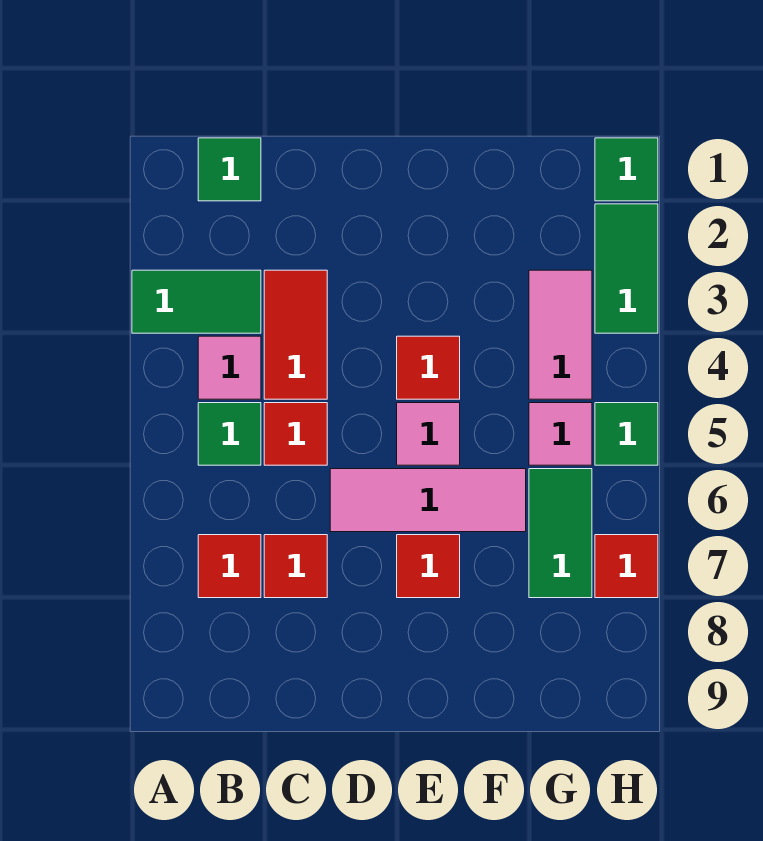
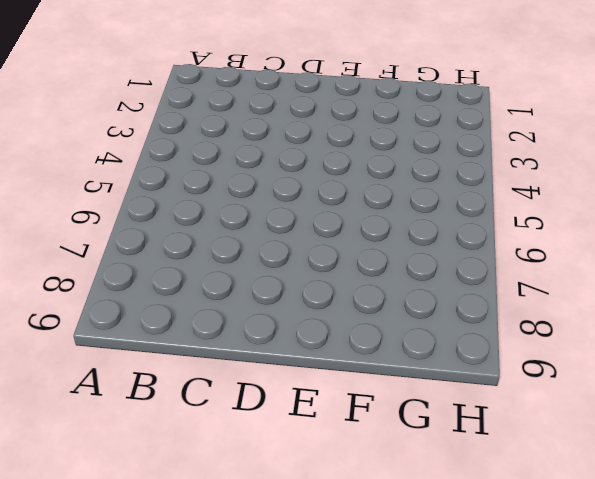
none -> green tile A3:B3 level 1
none -> green tile B1 level 1
none -> pink tile B4 level 1

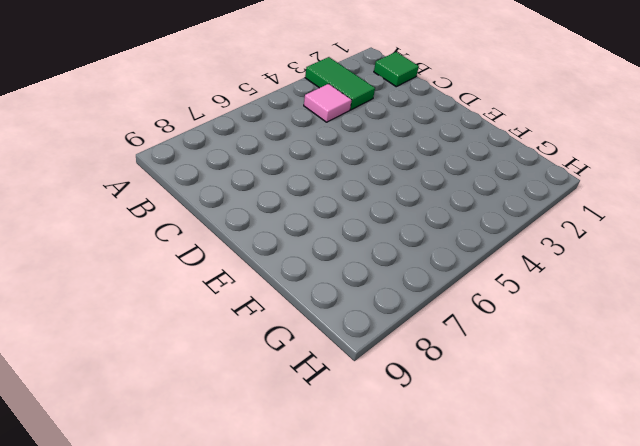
none -> green tile B5 level 1
none -> red tile B7 level 1
none -> red tile C3:C4 level 1

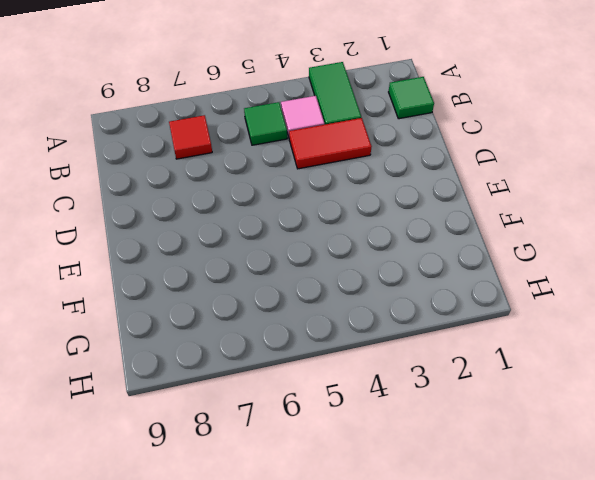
none -> red tile C5 level 1
none -> red tile C7 level 1
none -> pink tile D6:F6 level 1

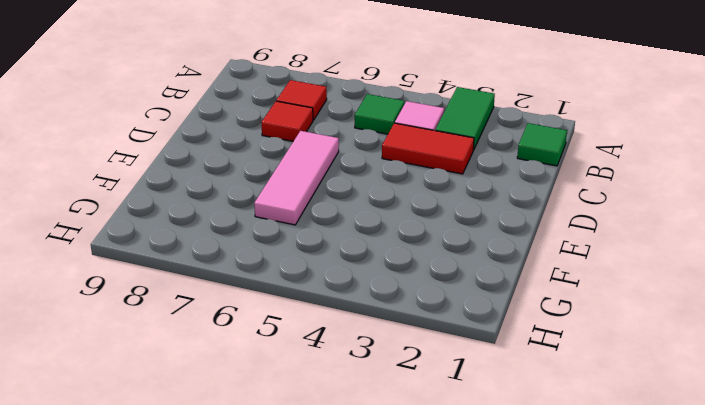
none -> red tile C5 level 1
none -> red tile E4 level 1
none -> pink tile E5 level 1

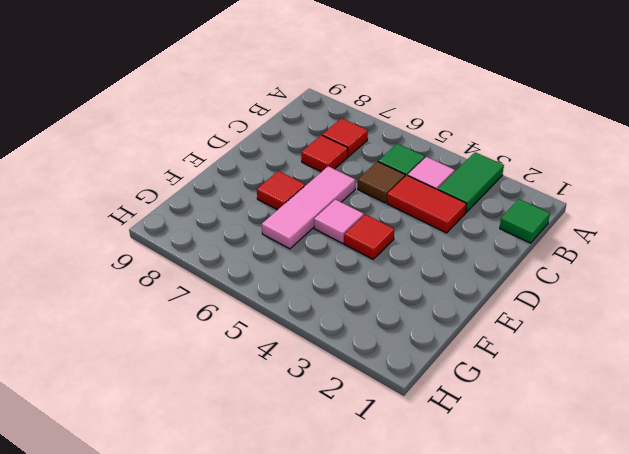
brown tile C5 level 1 -> red tile C5 level 1
none -> pink tile G3:G4 level 1
none -> pink tile G5 level 1
none -> green tile G6:G7 level 1

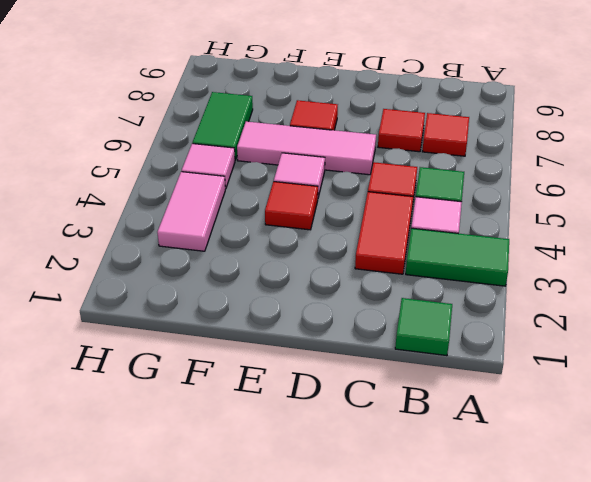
none -> green tile H1 level 1
none -> green tile H2:H3 level 1
none -> green tile H5 level 1

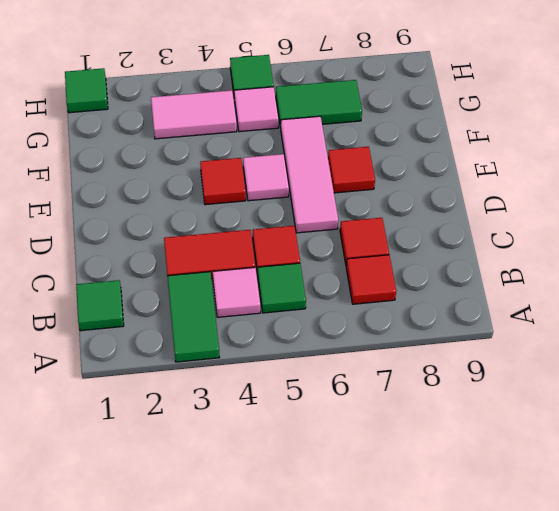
none -> green tile H2:H3 level 1
none -> red tile H7 level 1

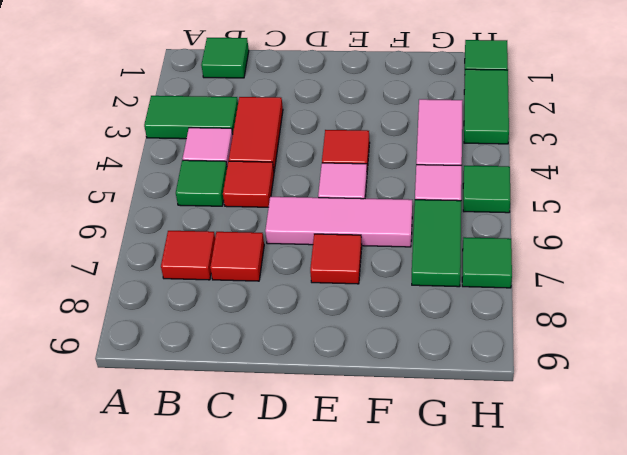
green tile H7 level 1 -> red tile H7 level 1

